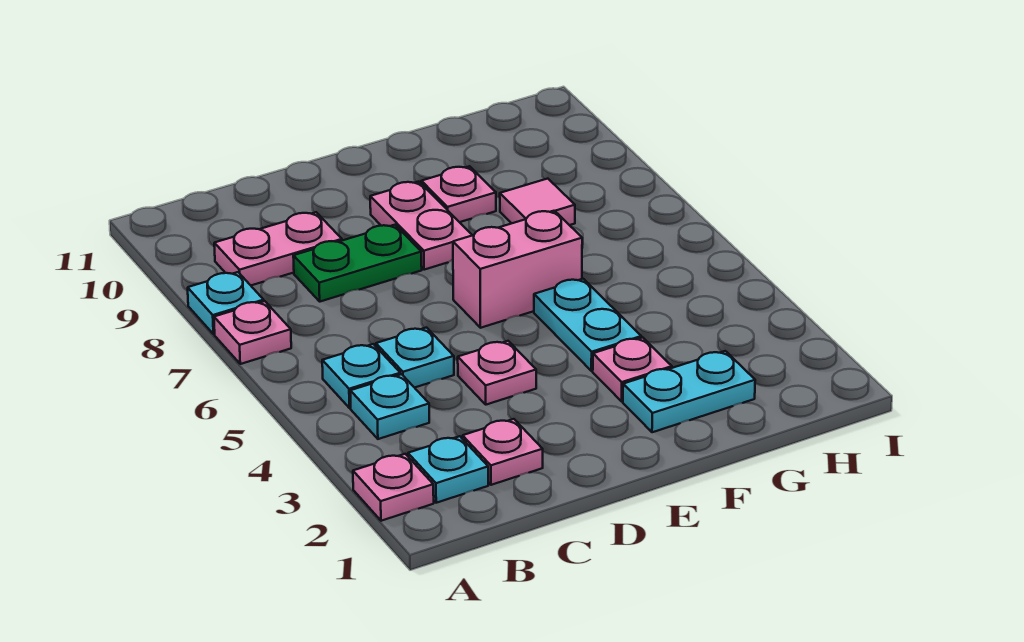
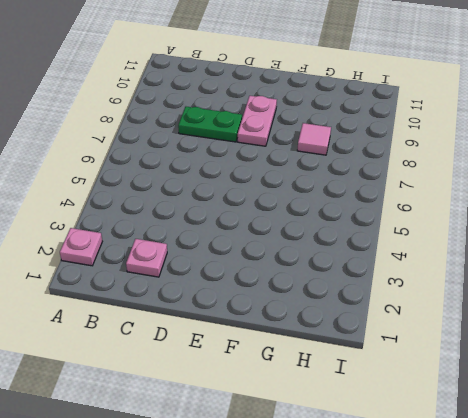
none -> pink plate A7 level 1
none -> cyan plate A8 level 1
none -> cyan plate B2 level 1

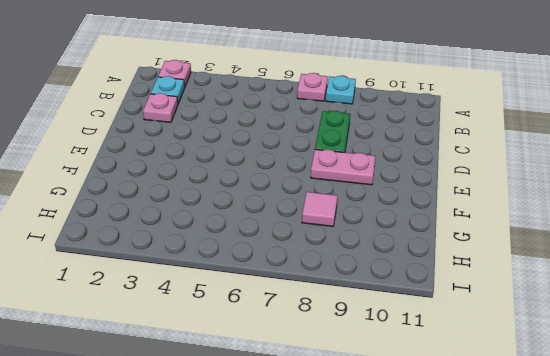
none -> cyan plate B4 level 1
none -> cyan plate B5 level 1
none -> pink plate B9:C9 level 1

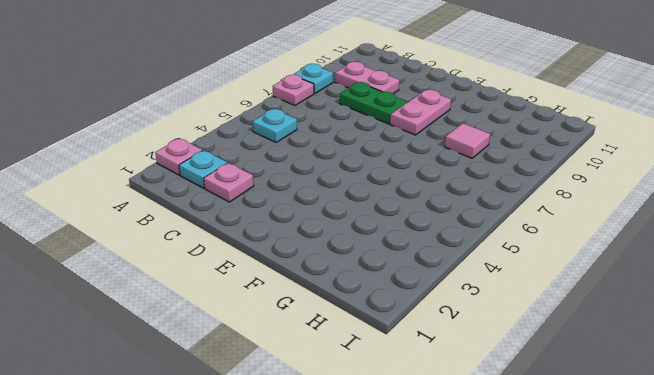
none -> cyan plate B4 level 1
none -> cyan plate C5 level 1
none -> pink plate D4 level 1

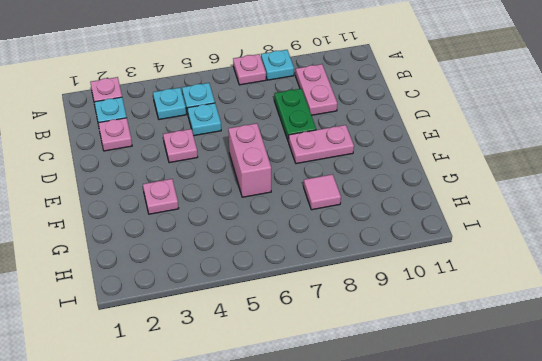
none -> cyan plate F2:G2 level 1
none -> cyan plate F4:F5 level 1
none -> pink plate F9 level 1

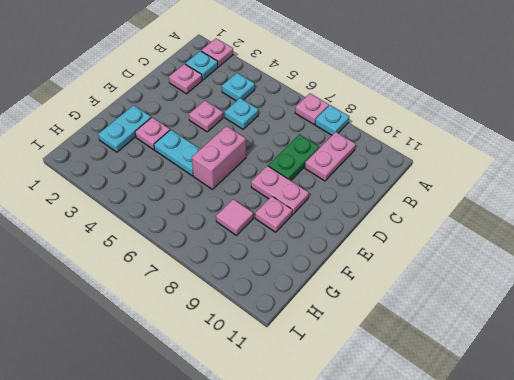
none -> cyan plate B5 level 1

